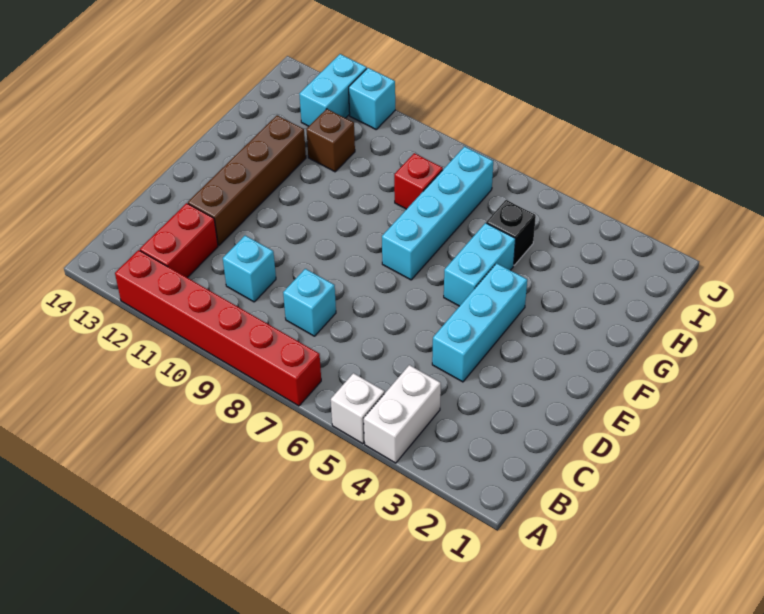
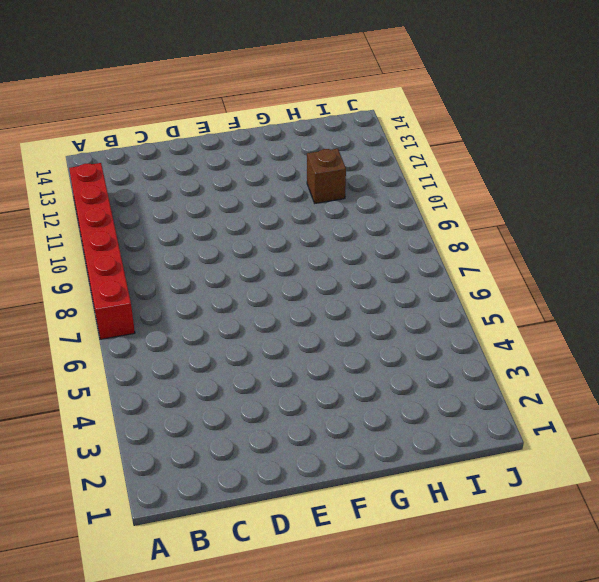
none -> white brick A4:B4 level 1
none -> white brick A5 level 1
none -> red brick B12:C12 level 1

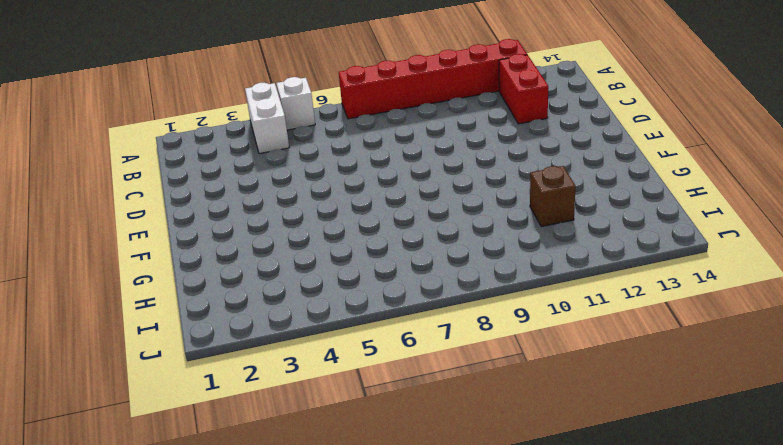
none -> cyan brick C8 level 1
none -> cyan brick C10 level 1
none -> cyan brick D4:F4 level 1

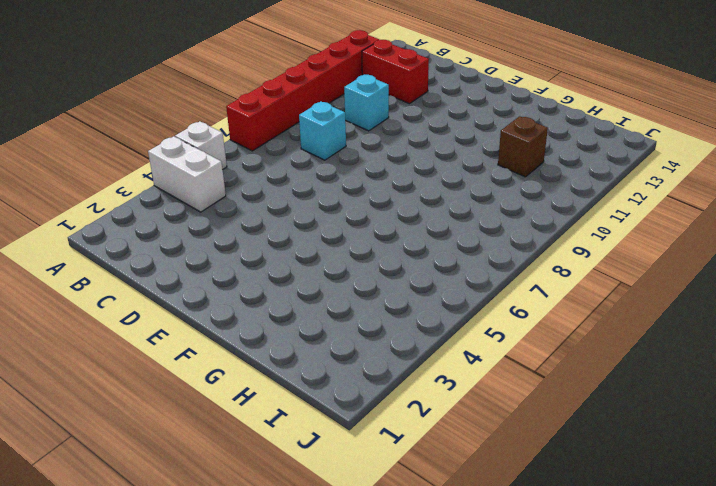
none -> cyan brick D4:F4 level 1
none -> brown brick D12:G12 level 1
none -> cyan brick F5:G5 level 1

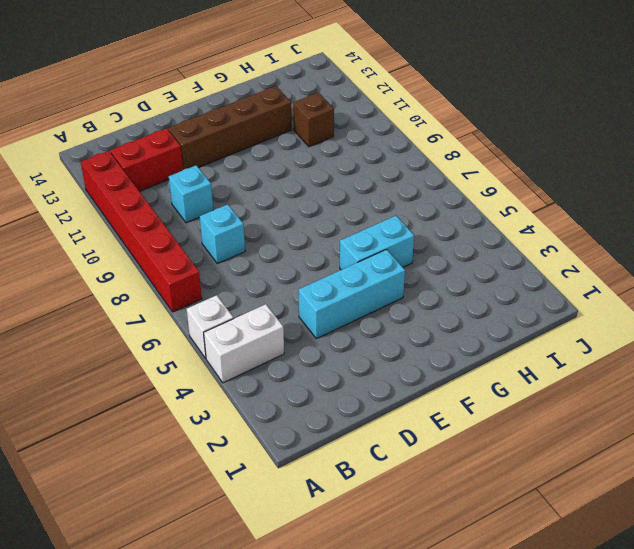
none -> cyan brick F7:I7 level 1
none -> black brick H5 level 1
none -> red brick H8 level 1

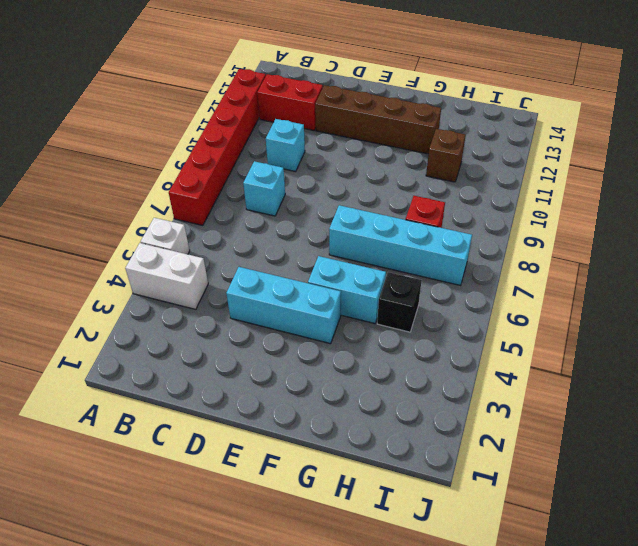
none -> cyan brick I12:J12 level 1
none -> cyan brick J11 level 1

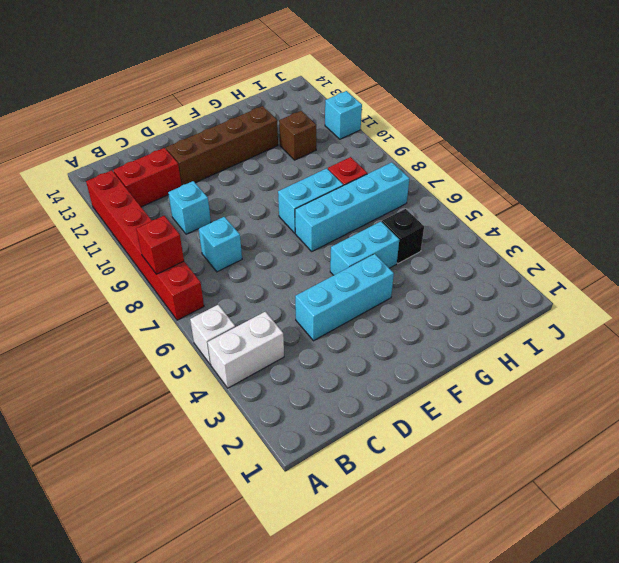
red brick A8 level 2 -> none
cyan brick F8:G8 level 1 -> cyan brick I12:J12 level 1

